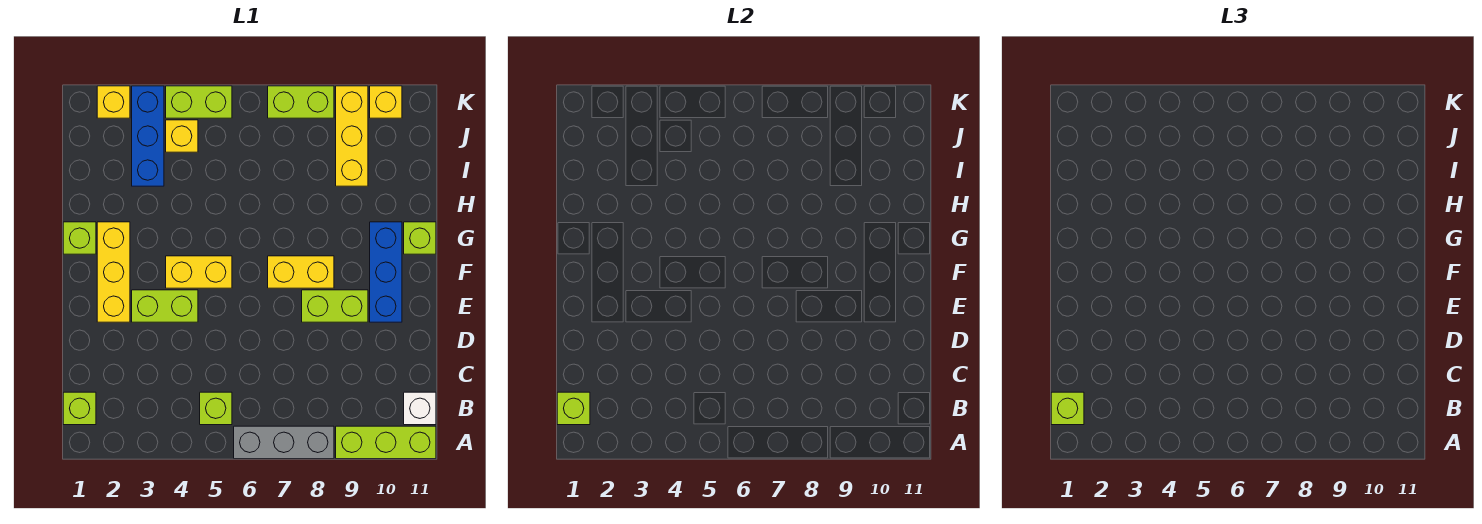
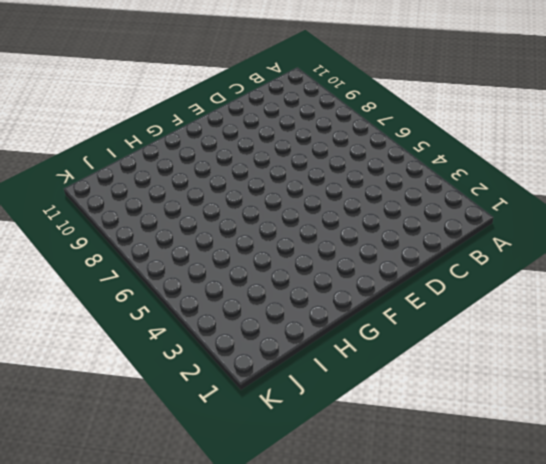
none -> grey brick A6:A8 level 1
none -> lime brick A9:A11 level 1
none -> lime brick B1 level 1

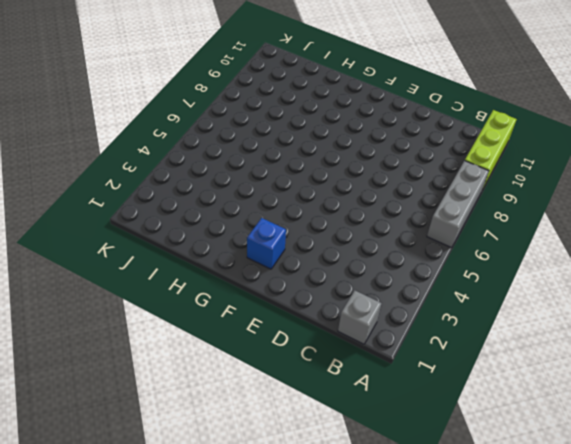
grey brick B1 level 1 -> lime brick B1 level 1
blue brick F2 level 1 -> yellow brick E2:G2 level 1
none -> lime brick B5 level 1
none -> white brick B11 level 1
none -> lime brick E3:E4 level 1

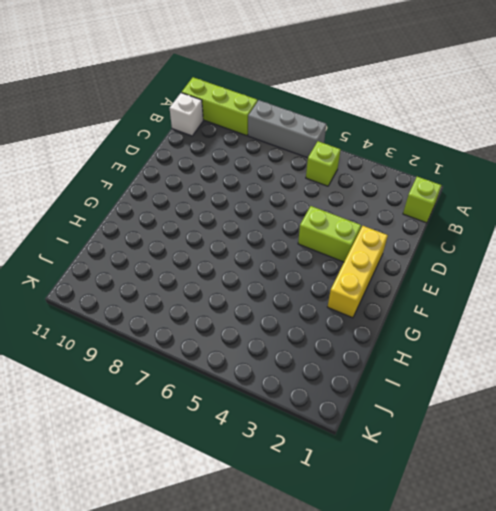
none -> lime brick E8:E9 level 1
none -> blue brick E10:G10 level 1
none -> yellow brick F4:F5 level 1

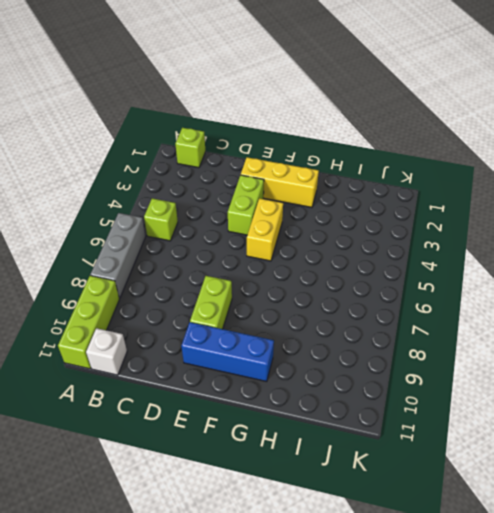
none -> yellow brick F7:F8 level 1
none -> lime brick G1 level 1
none -> lime brick G11 level 1

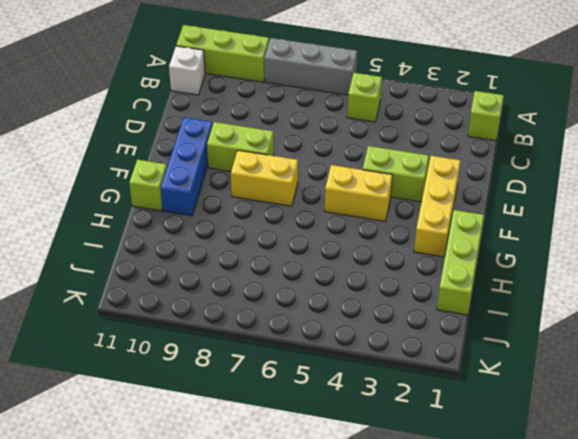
lime brick G1:I1 level 1 -> lime brick G1 level 1
none -> blue brick I3:K3 level 1
none -> yellow brick I9:K9 level 1
none -> yellow brick J4 level 1

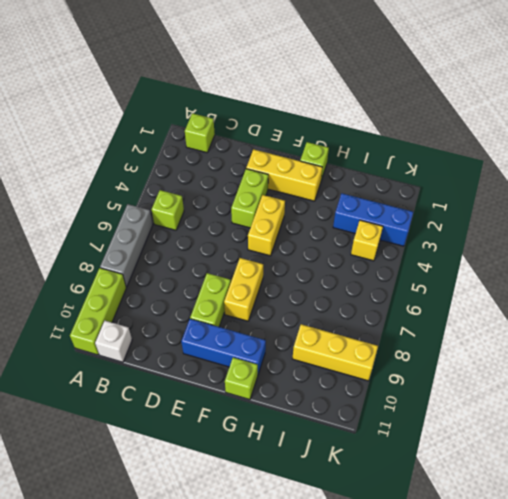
none -> yellow brick K2 level 1
none -> lime brick K4:K5 level 1
none -> lime brick K7:K8 level 1

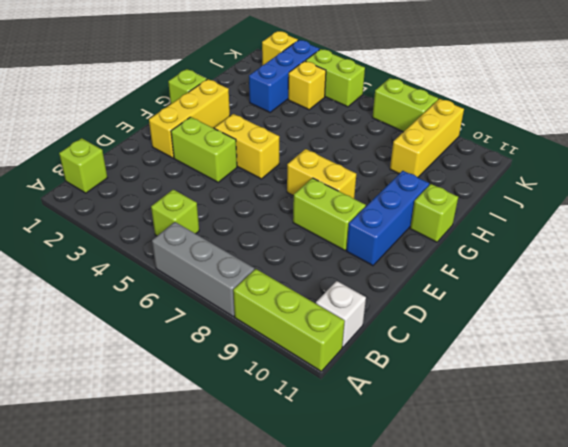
none -> yellow brick K10 level 1
none -> lime brick B1 level 2
none -> lime brick B1 level 3

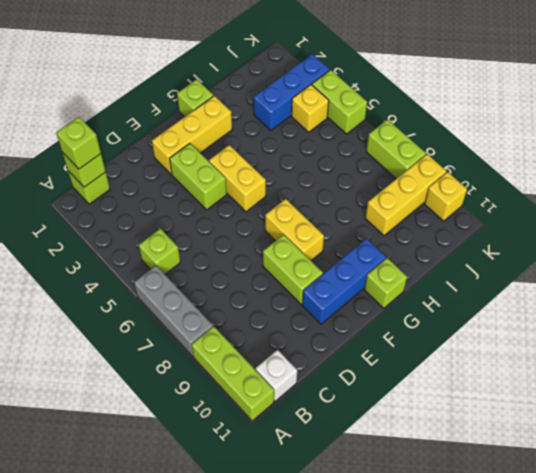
none -> yellow brick K2 level 1

